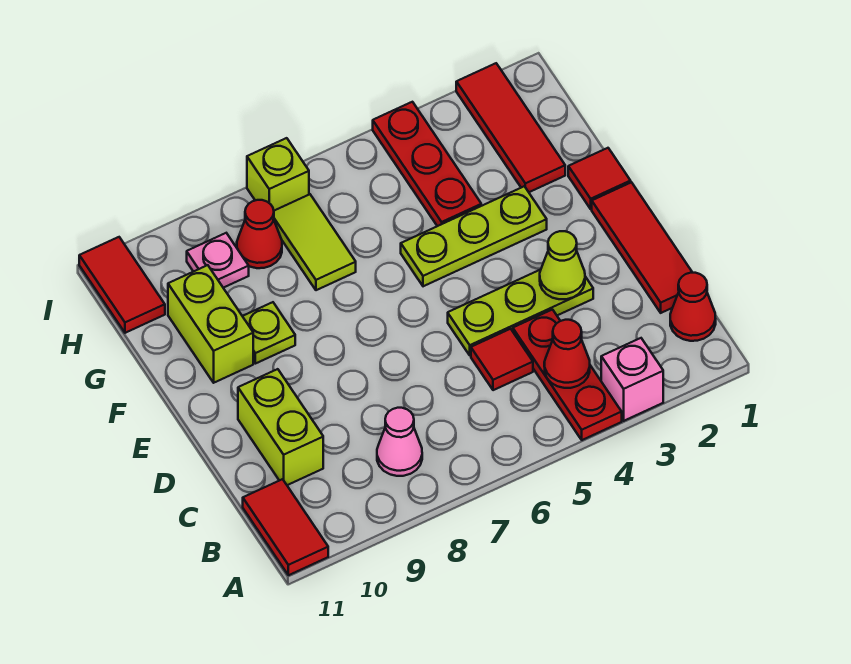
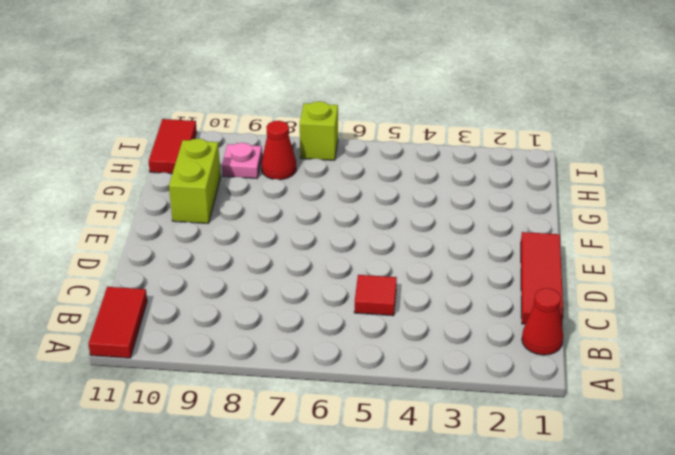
none -> pink brick A3 level 1
none -> red plate A4:C4 level 1
none -> pink cone B8 level 1

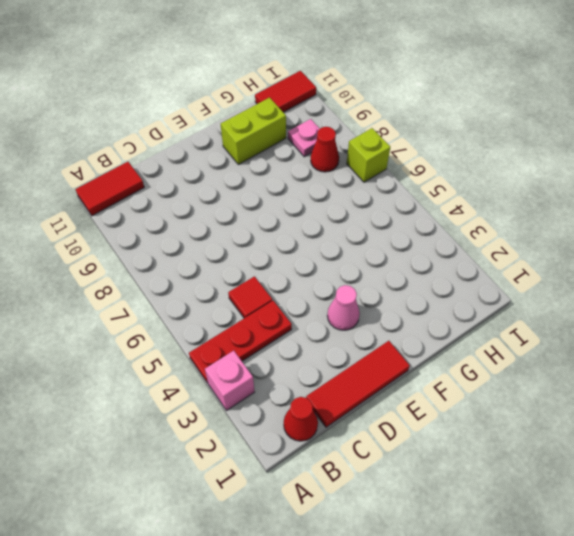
pink cone E3 level 1 -> pink cone B8 level 1
none -> lime brick C10:D10 level 1
none -> lime plate D3:D5 level 1
none -> red tile F1 level 1

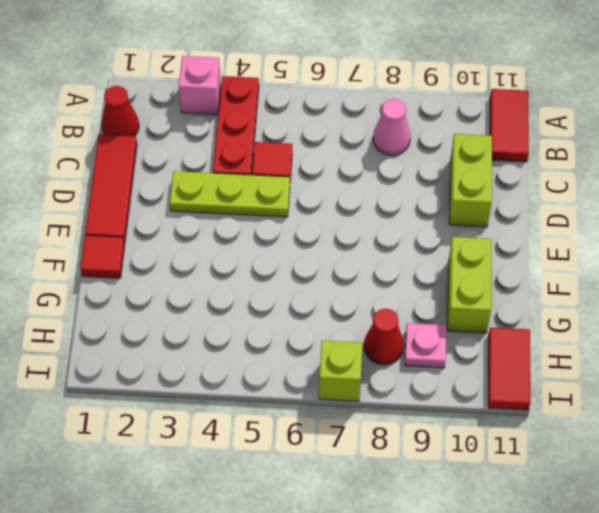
none -> lime plate F3:F5 level 1
none -> lime plate F9 level 1
none -> red tile G2:I2 level 1

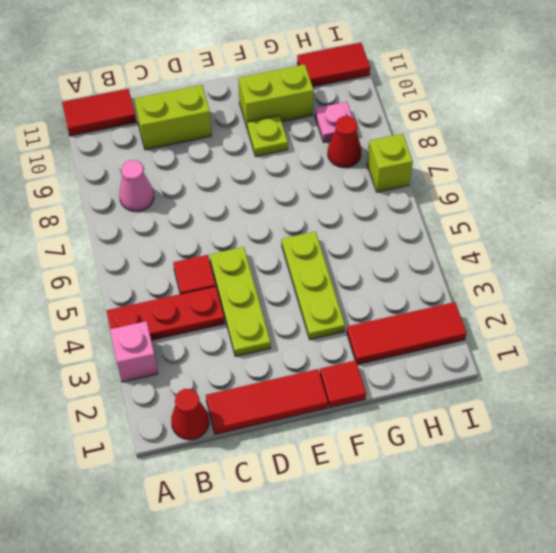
none -> red plate G4:I4 level 1
none -> lime tile G7:H7 level 1
none -> red cone B4 level 2

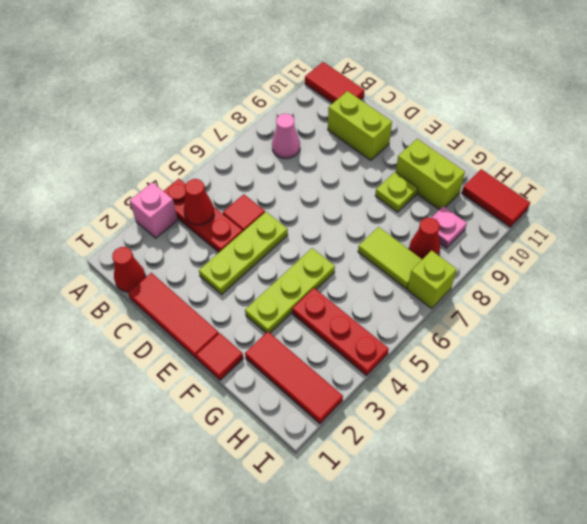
none -> lime cone D3 level 2

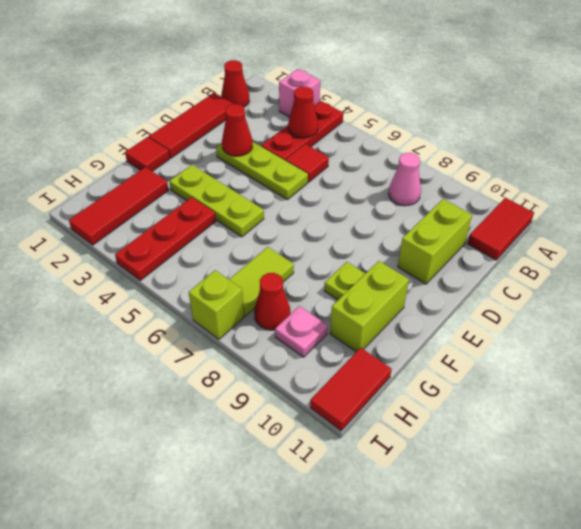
red cone D3 level 2 -> lime cone D3 level 2

